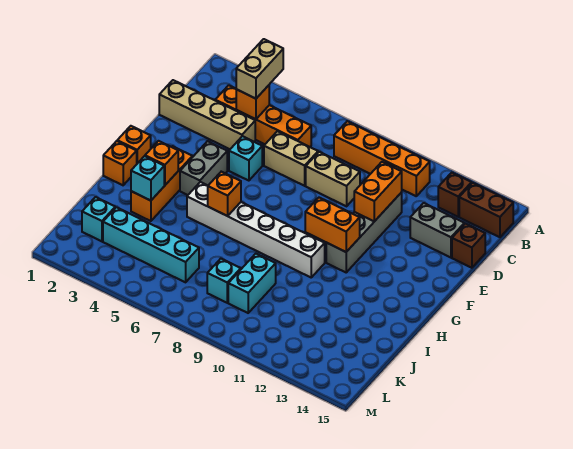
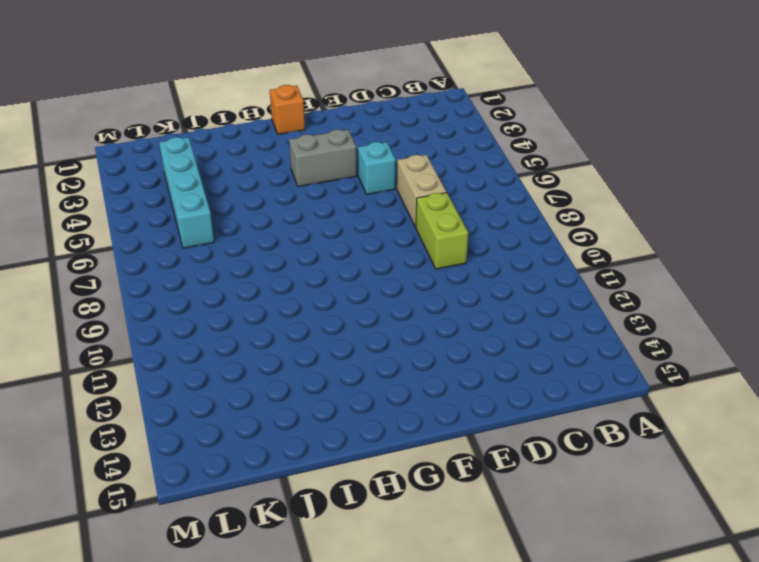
lime brick D8:D9 level 1 -> tan brick D8:D9 level 1
none -> orange brick B8:B11 level 1
none -> brown brick B13 level 1
none -> brown brick B14:B15 level 1

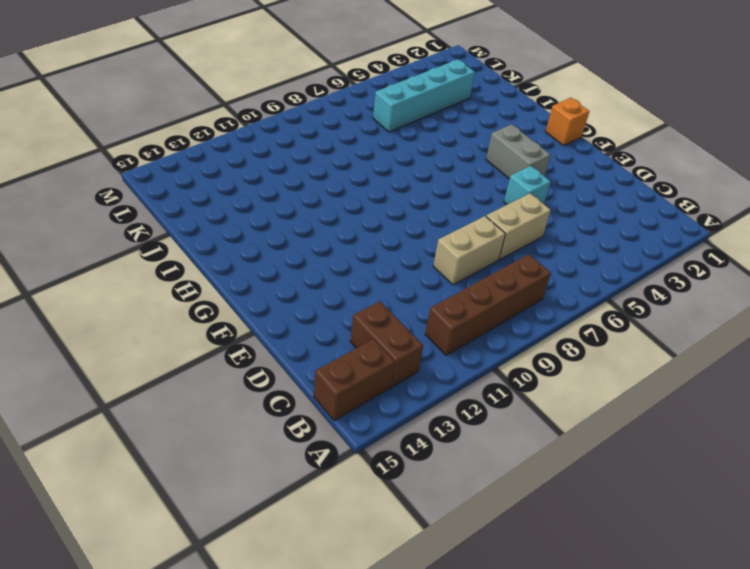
brown brick B8:B11 level 1 -> orange brick B8:B11 level 1
brown brick B13:C13 level 1 -> brown brick B13 level 1
none -> orange brick C3:C6 level 1
none -> tan brick D1:D4 level 1
none -> grey brick D11:G11 level 1

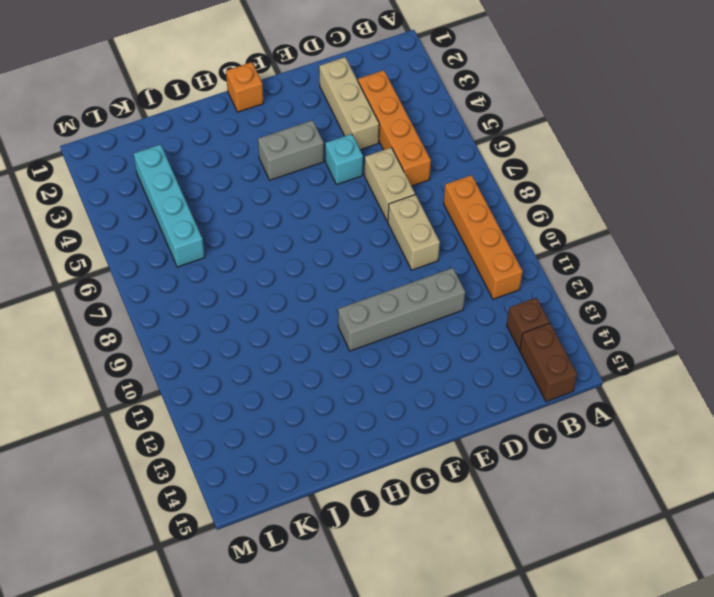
tan brick D2:D4 level 1 -> tan brick D1:D4 level 1
none -> grey brick D13:D14 level 1
none -> brown brick D15 level 1
none -> orange brick G3:I3 level 1

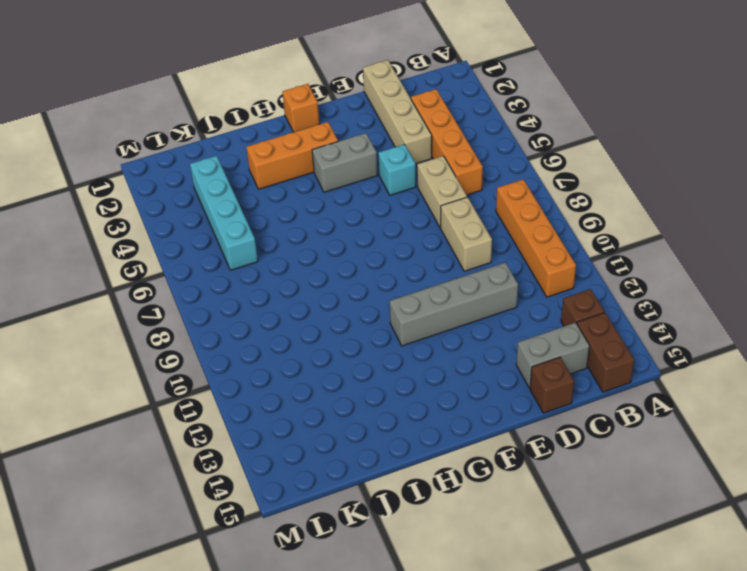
grey brick C14:D14 level 1 -> grey brick D13:D14 level 1
none -> orange brick H1 level 1
none -> white brick H5:H10 level 1
none -> cyan brick J9:K9 level 1

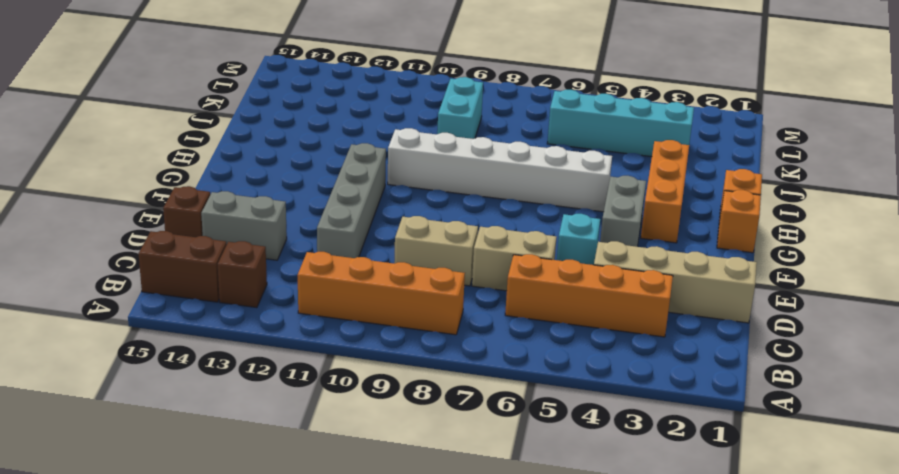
none -> cyan brick K2 level 1
none -> cyan brick K8 level 1
none -> orange brick C4 level 2

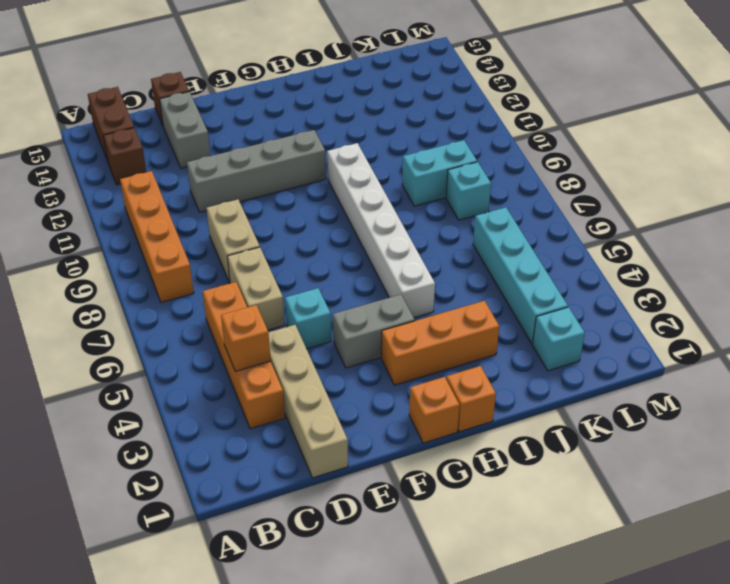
none -> orange brick D11:E11 level 2
none -> orange brick G10:G11 level 2
none -> orange brick H3 level 2

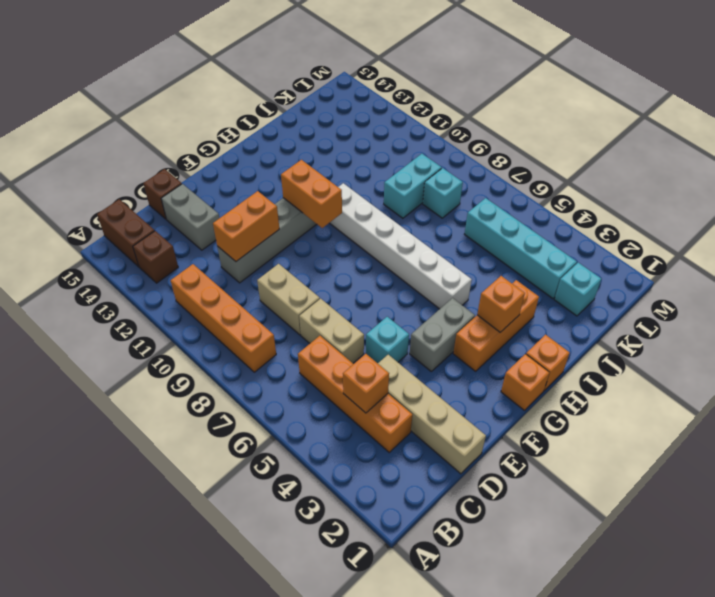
none -> orange brick H6 level 2
none -> cyan brick I3 level 2
none -> tan brick B4:C4 level 3

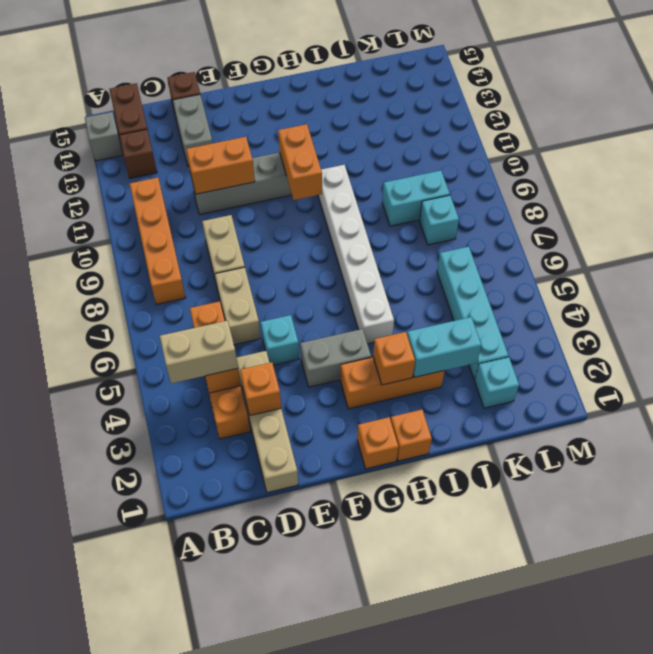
grey brick A14 level 1 -> none
orange brick D3 level 2 -> orange brick H6 level 2
cyan brick I3:J3 level 2 -> cyan brick I3 level 2

